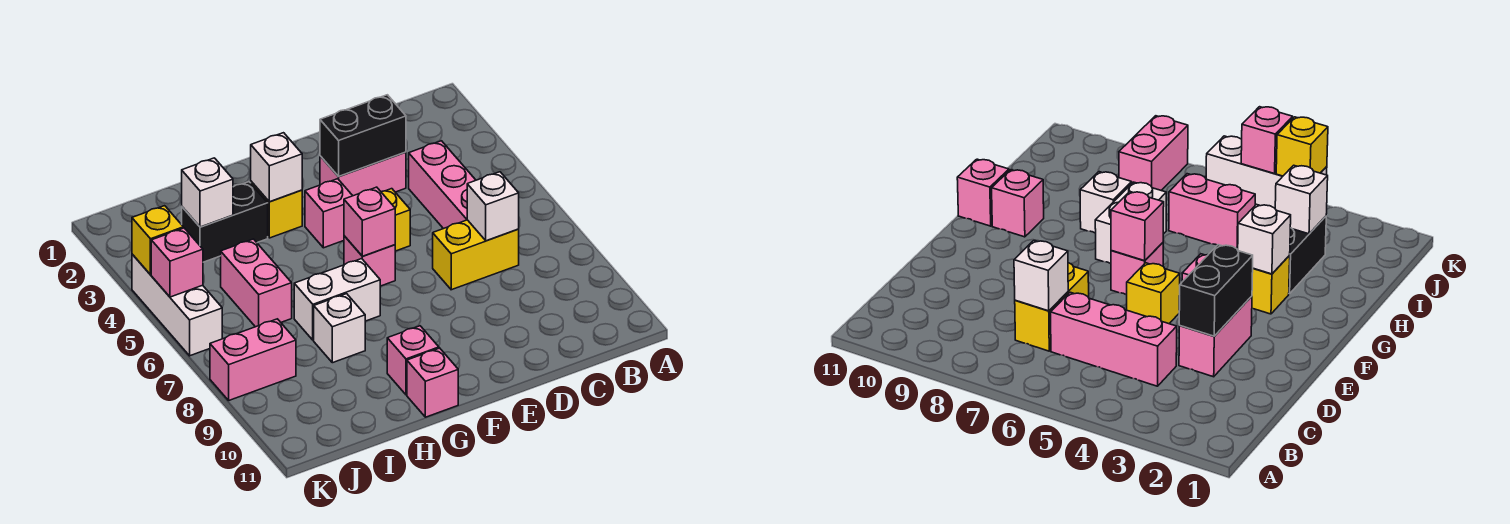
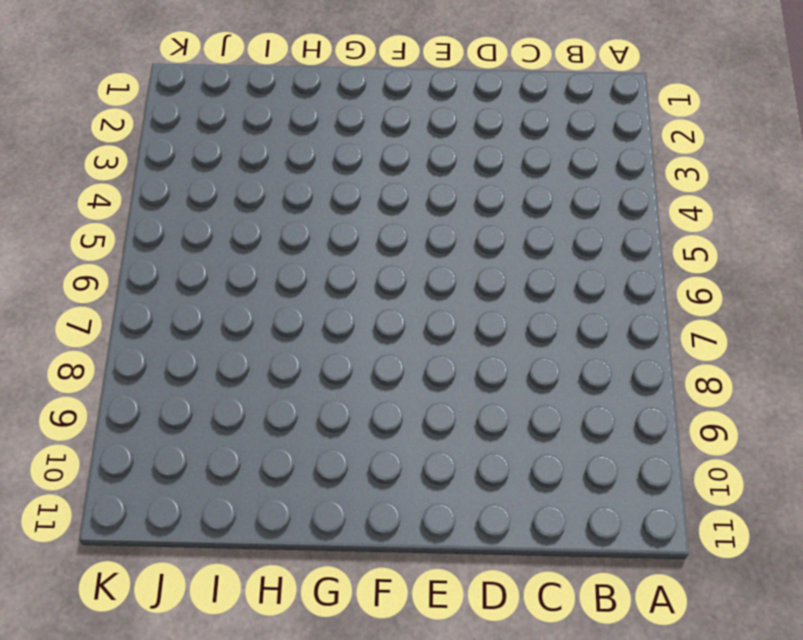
none -> pink brick C4:C6 level 1
none -> yellow brick C7:D7 level 1
none -> pink brick D3:E3 level 1

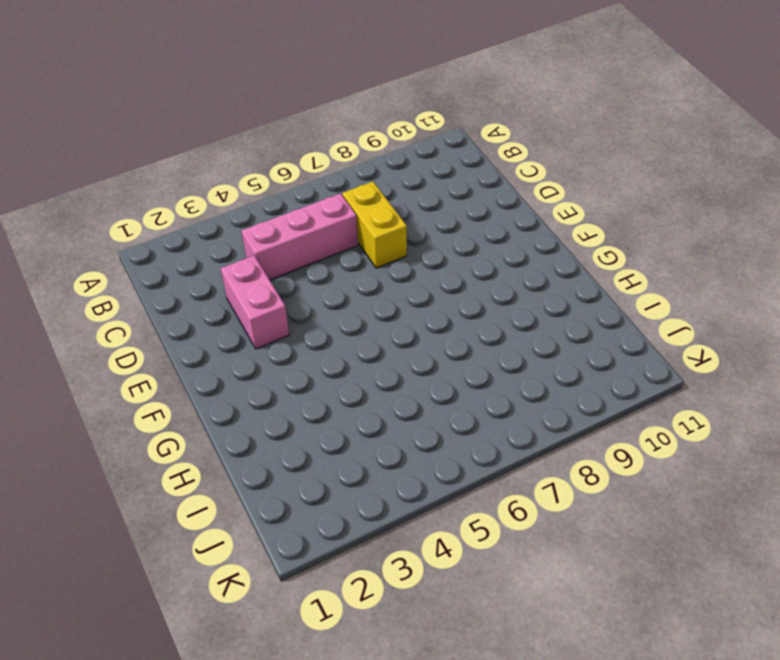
none -> yellow brick E5 level 1
none -> pink brick F4 level 1
none -> pink brick F6 level 1

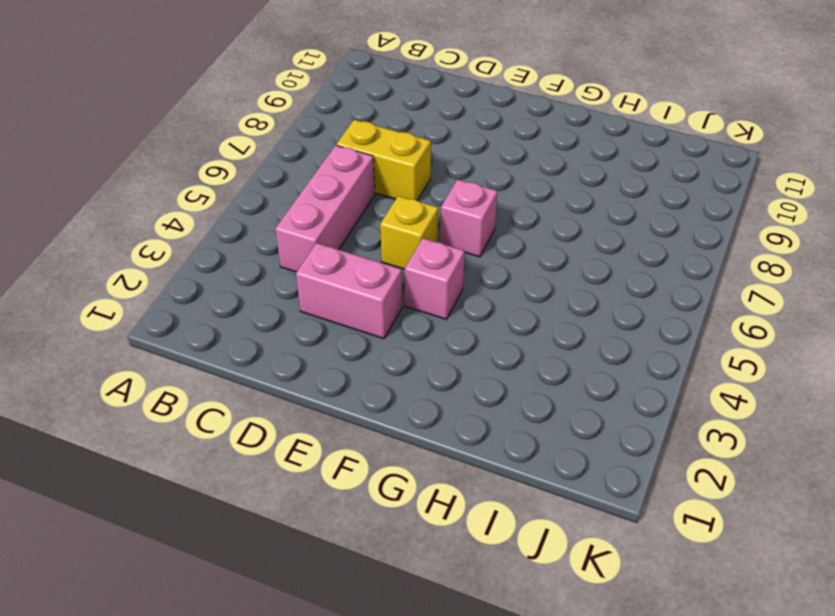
none -> yellow brick G3 level 1
none -> white brick G7:H7 level 1
none -> pink brick G10 level 1

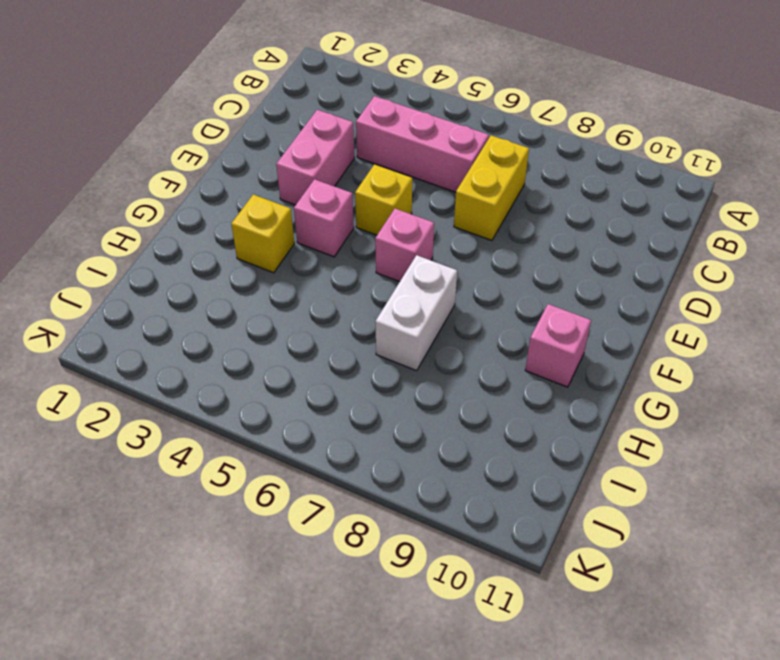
none -> pink brick G11 level 1
none -> black brick H3:I3 level 1
none -> white brick H8 level 1

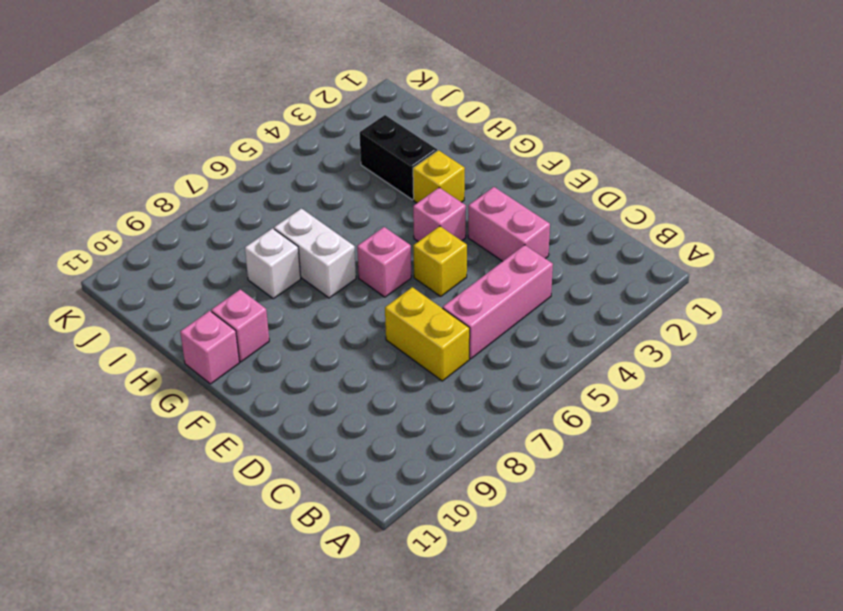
none -> pink brick I5:I6 level 1
none -> pink brick J8:K8 level 1
none -> white brick K4:K6 level 1

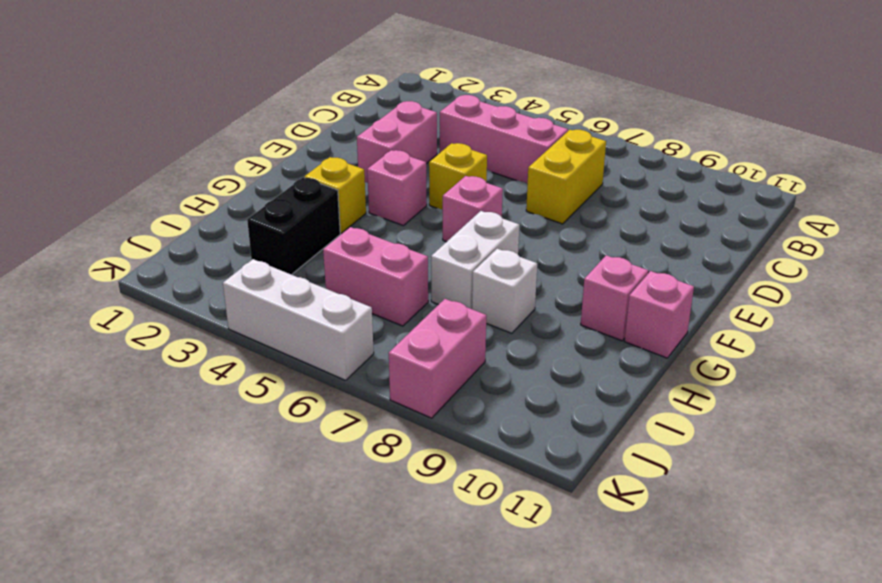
none -> white brick C7 level 2
none -> black brick D3:E3 level 2
none -> pink brick F6 level 2

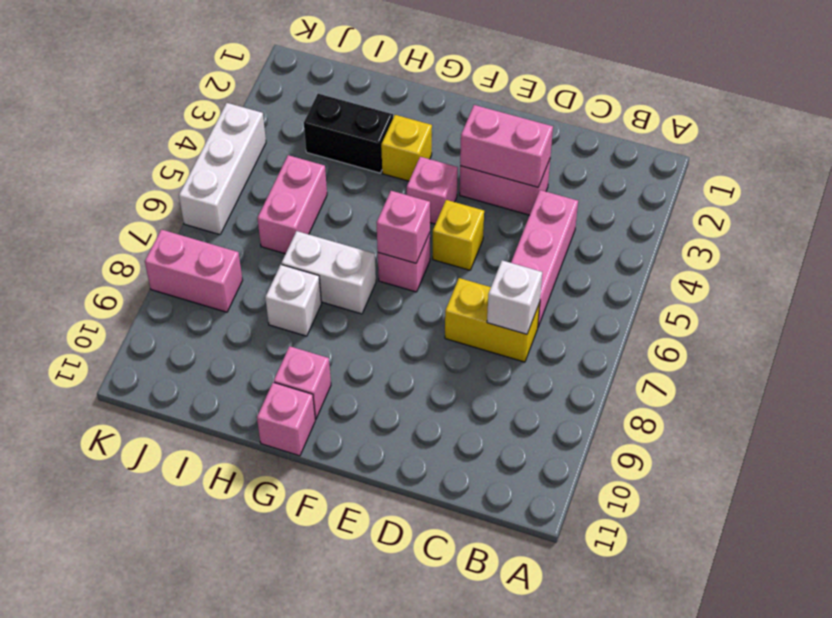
pink brick D3:E3 level 2 -> black brick D3:E3 level 2
none -> white brick G3 level 2
none -> white brick I3 level 2
none -> yellow brick K4 level 2

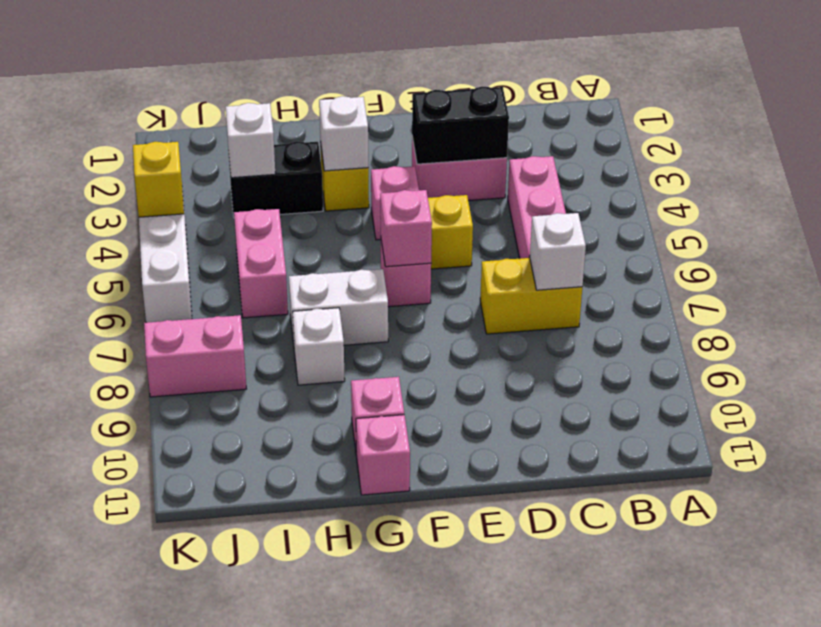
none -> pink brick K5 level 2

